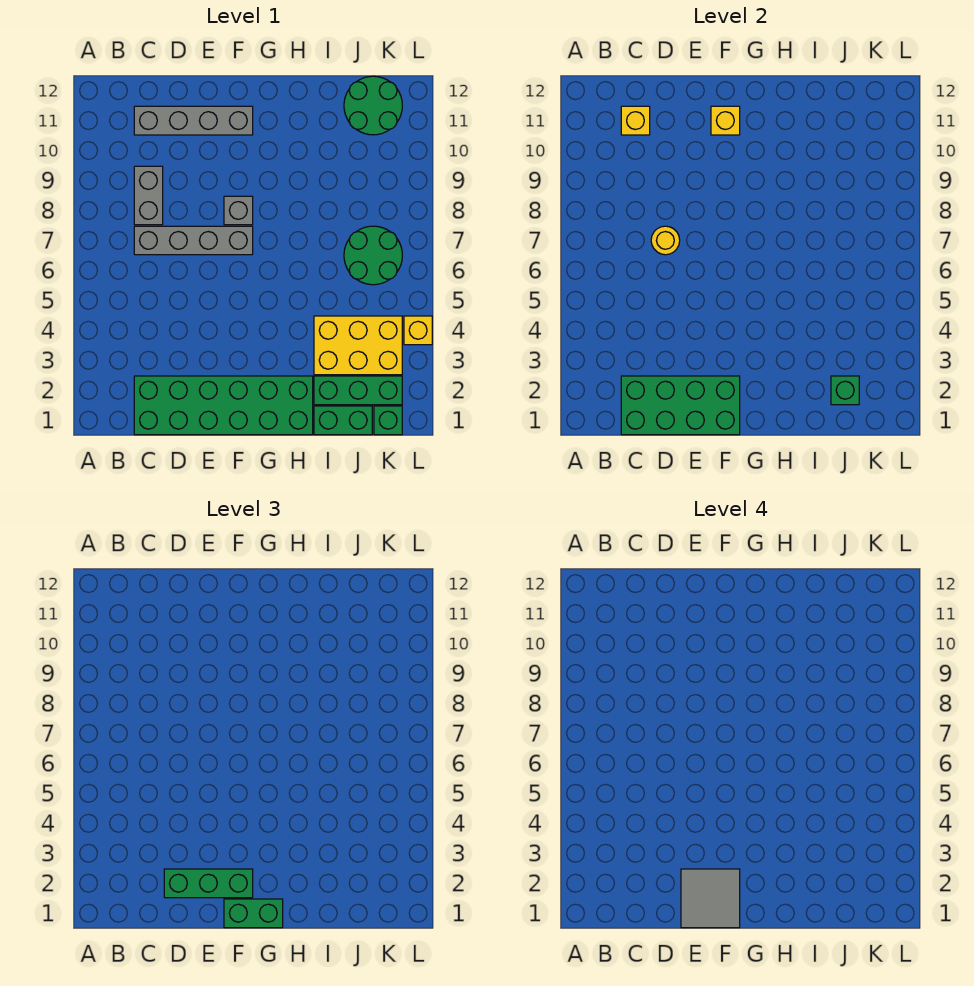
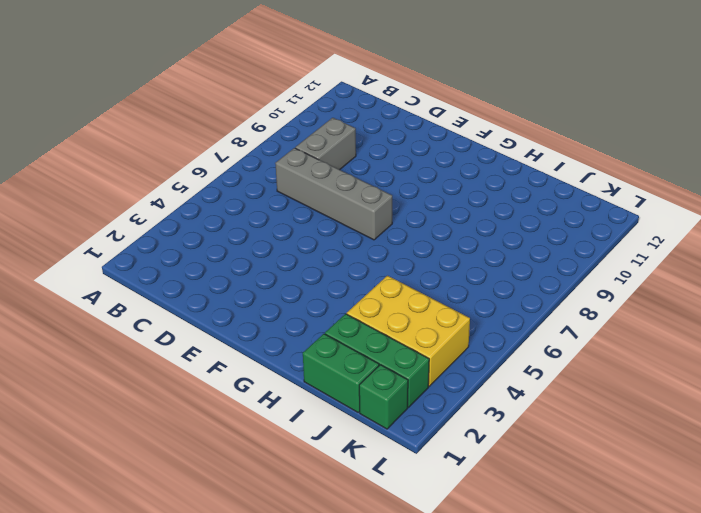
none -> green brick C1:H2 level 1
none -> grey brick C11:F11 level 1
none -> grey brick F8 level 1

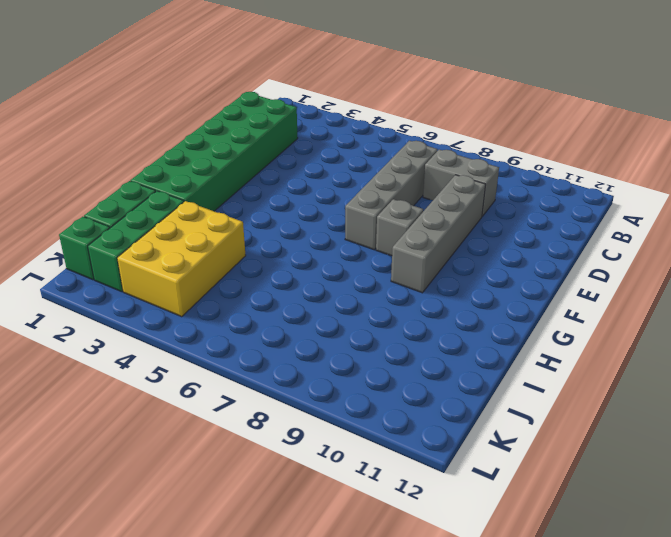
grey brick D9:G9 level 1 -> grey brick C11:F11 level 1
none -> green round brick J6:K7 level 1
none -> green round brick J11:K12 level 1
none -> yellow brick L4 level 1

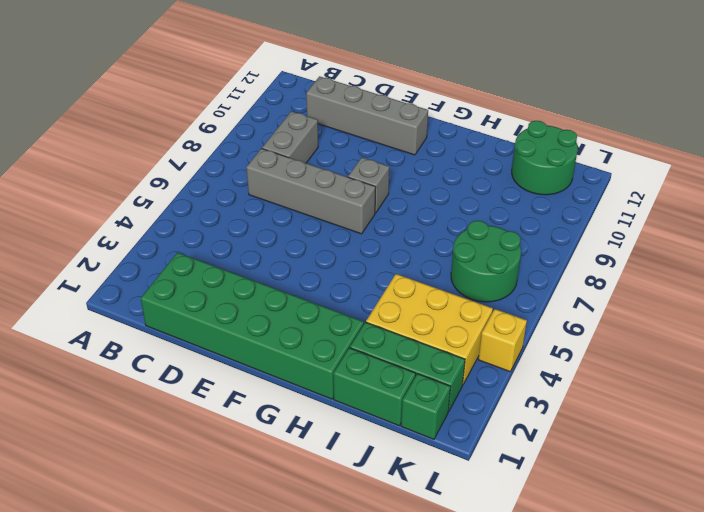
none -> green brick C1:F2 level 2
none -> yellow brick C11 level 2
none -> yellow round brick D7 level 2

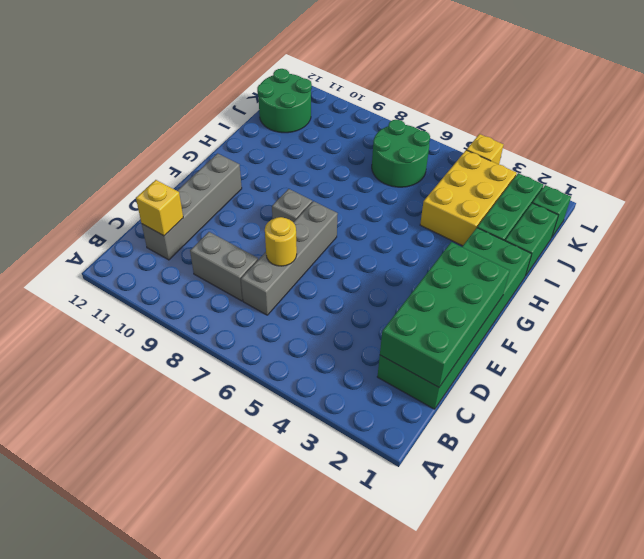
none -> yellow brick F11 level 2
none -> green brick J2 level 2
none -> green brick D2:F2 level 3

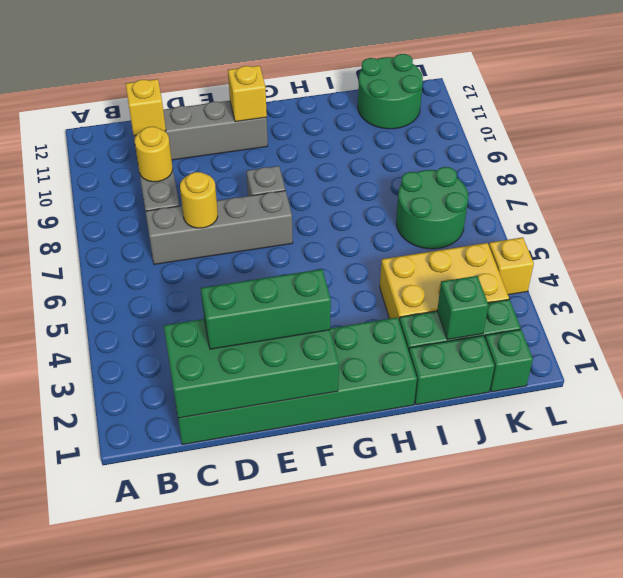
yellow round brick C9 level 2 -> none
none -> green brick F1:G1 level 3
none -> grey tile E1:F2 level 4

